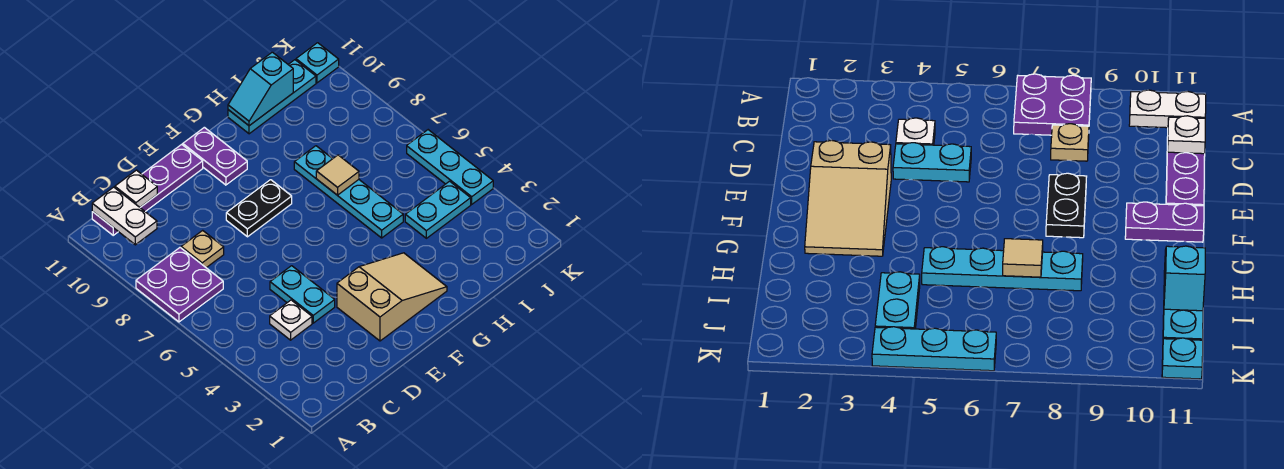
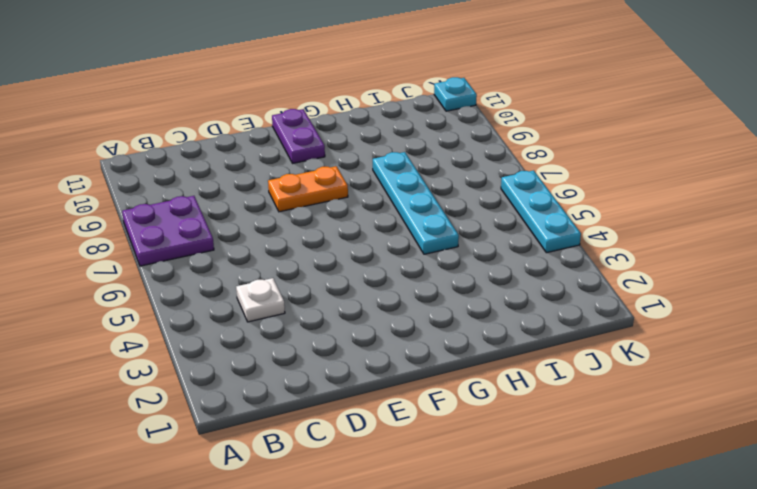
orange plate E8:F8 level 1 -> black plate E8:F8 level 1
none -> purple plate B11:E11 level 1
none -> tan plate C8 level 1
none -> cyan plate D4:D5 level 1

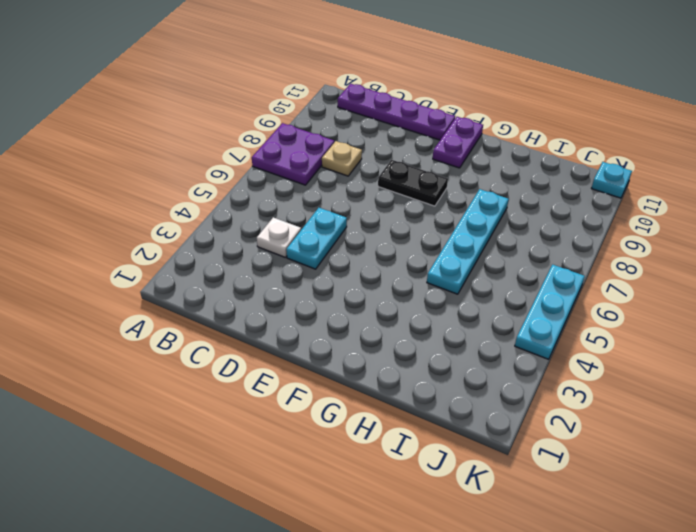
none -> tan slope E2:G3 level 1 top E
none -> cyan plate H11:J11 level 1
none -> cyan plate I4:J4 level 1

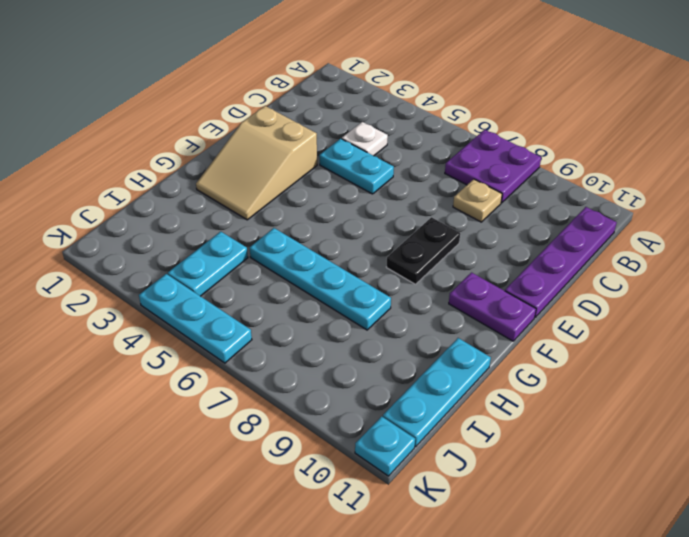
none -> white plate B10:B11 level 2
none -> white plate C11 level 2
none -> tan tile H7 level 2

